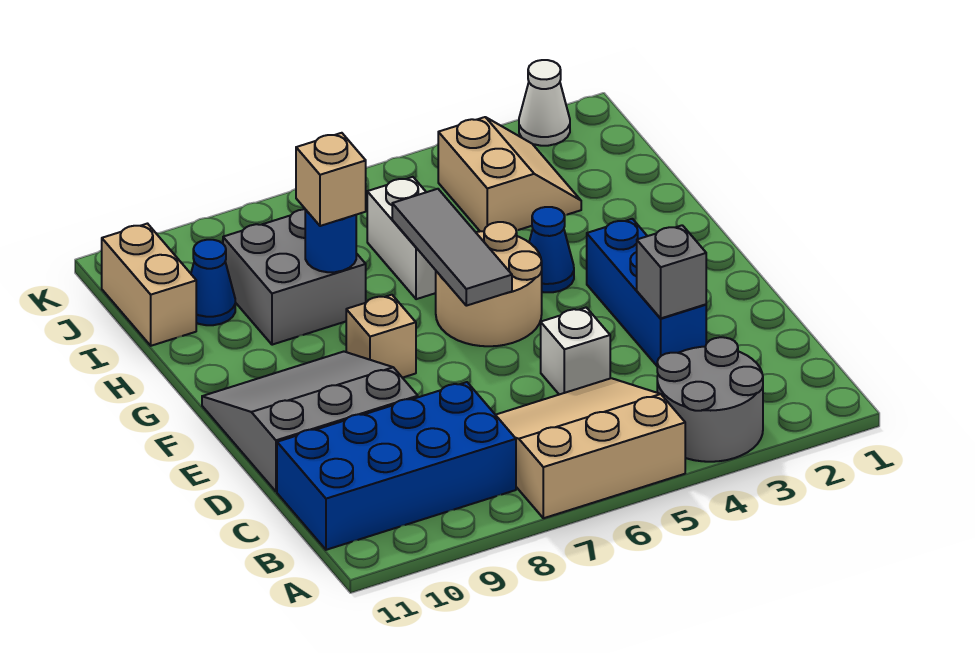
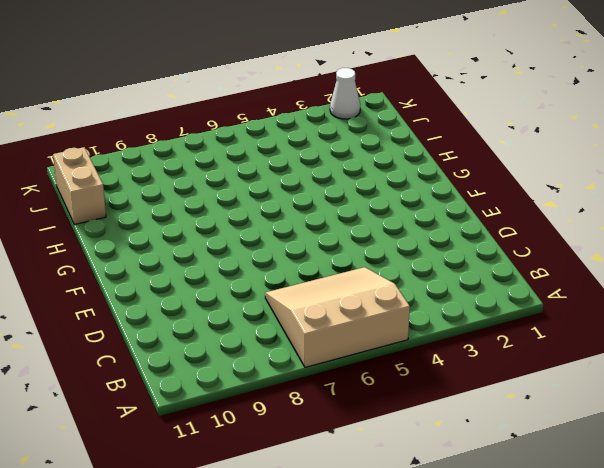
none -> grey round brick A3:B4 level 1
none -> blue brick B8:C11 level 1
none -> blue brick D3:F3 level 1

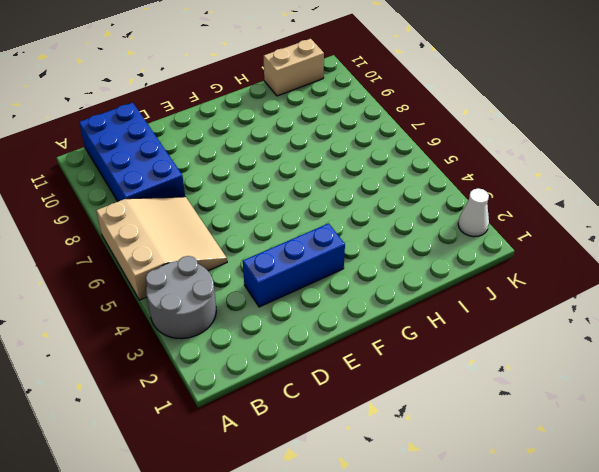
none -> white brick D5 level 1
none -> grey slope D9:F11 level 1 top D
none -> tan round brick F5:G6 level 1

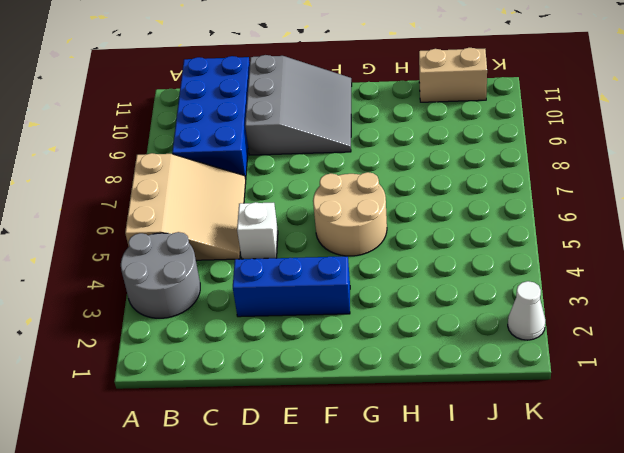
none -> tan brick F8 level 1
none -> blue cone G4 level 1
none -> white brick H6:I6 level 1

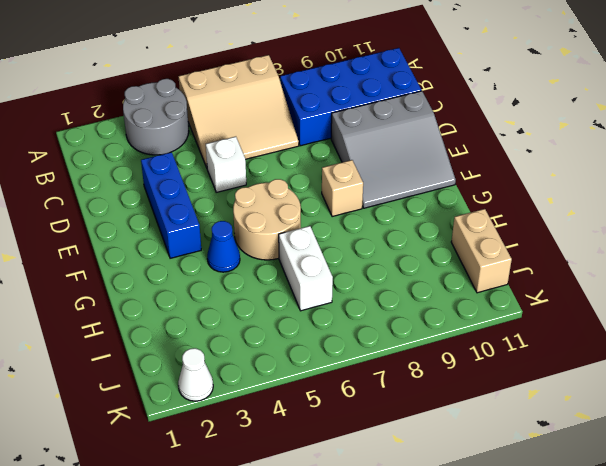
none -> grey brick H8:I9 level 1
none -> tan slope I3:J4 level 1 top 4
none -> blue cone I10 level 1

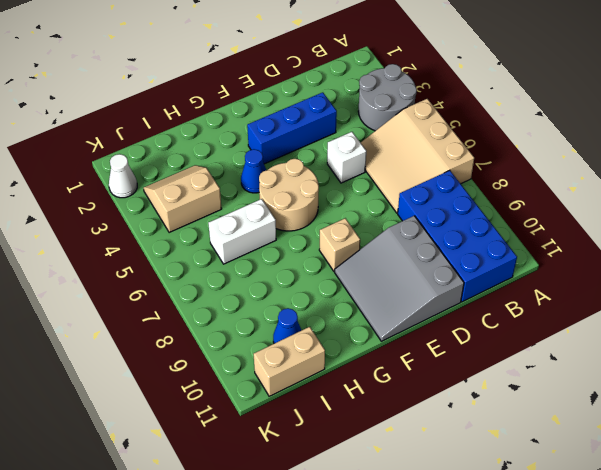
none -> grey brick H8:I9 level 1
none -> grey brick D3 level 2
none -> grey tile F6:H6 level 2

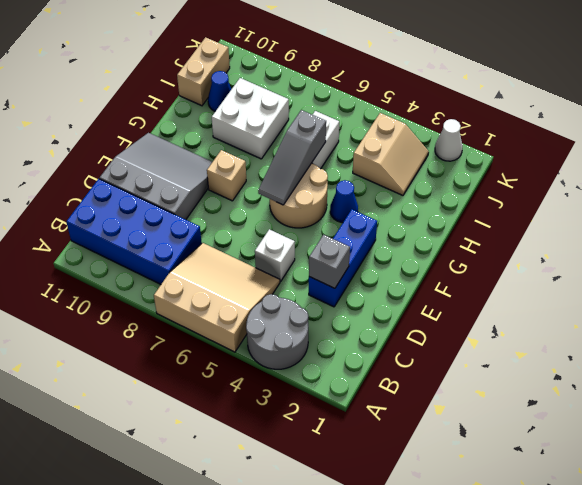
grey slope F6:H6 level 2 top H -> grey tile F6:H6 level 2
white brick H8:I9 level 1 -> grey brick H8:I9 level 1
none -> blue round brick H8 level 2
none -> tan brick H8 level 3

